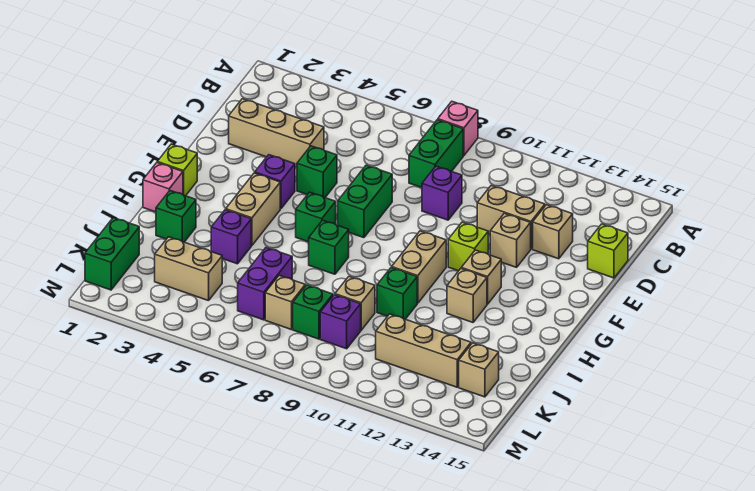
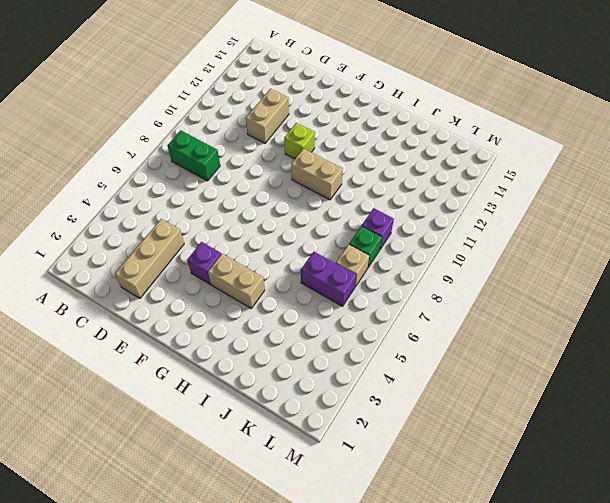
none -> pink brick A8 level 1
none -> purple brick D9 level 1
none -> tan brick D13 level 1
none -> lime brick D15 level 1

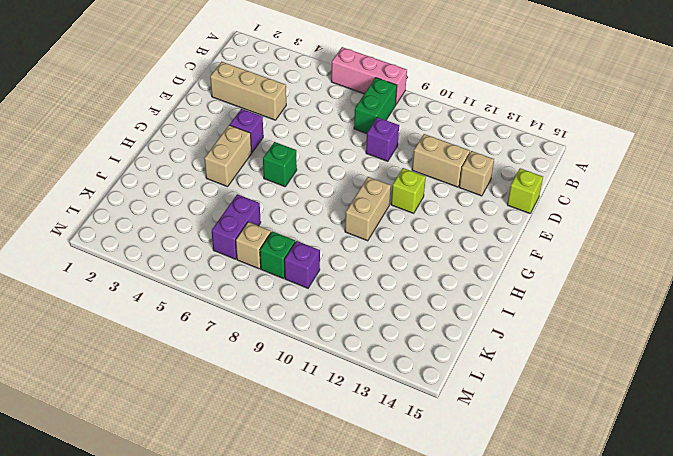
pink brick A6:A8 level 1 -> pink brick A8 level 1
none -> green brick E5 level 1
none -> green brick E7:F7 level 1
none -> tan brick E12 level 1
none -> lime brick G1 level 1

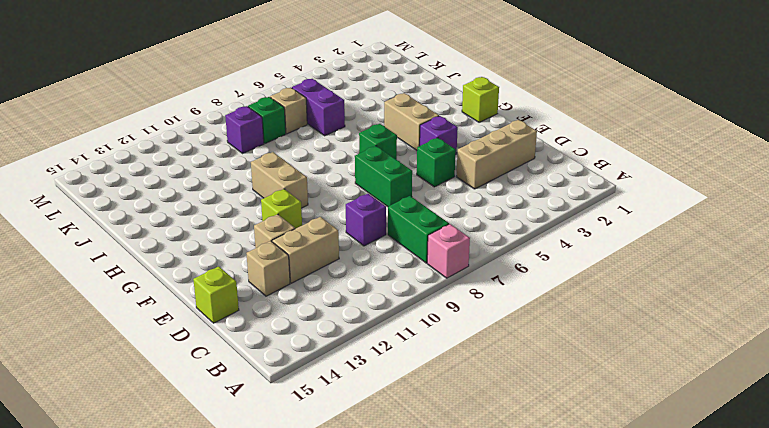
none -> tan brick G12 level 1
none -> pink brick H1 level 1
none -> green brick H7 level 1
none -> tan brick H12 level 1

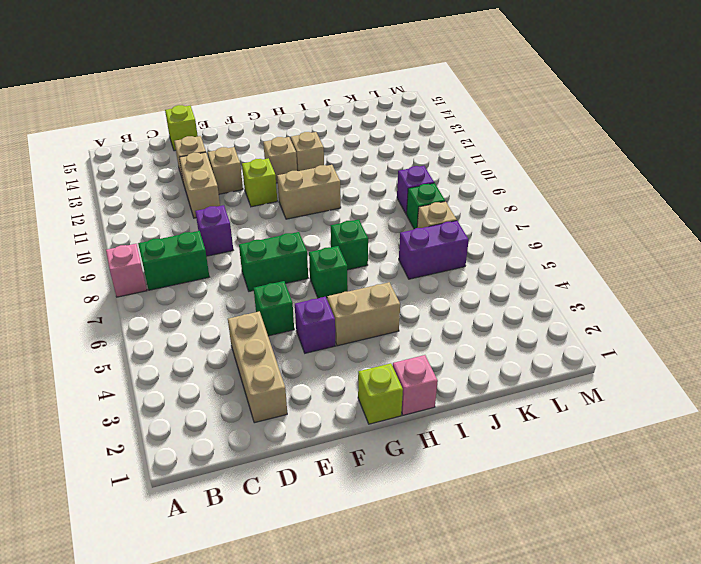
none -> green brick I2 level 1
none -> purple brick I4 level 1
none -> green brick I10 level 1
none -> tan brick J9 level 1

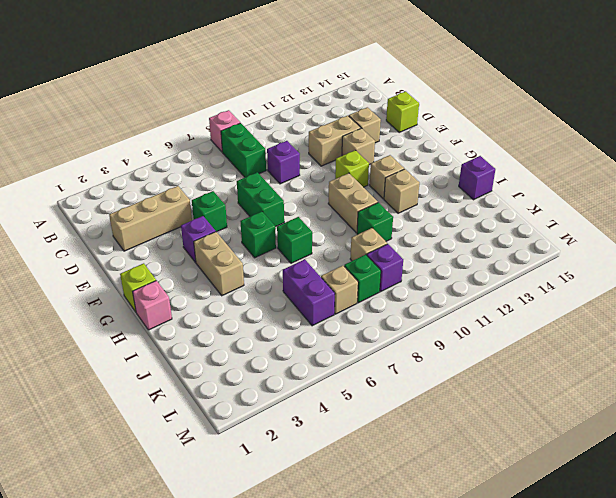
purple brick I15 level 1 -> purple brick I4 level 1
none -> green brick I2 level 1
none -> green brick K1:L1 level 1
none -> tan brick K3:K4 level 1
none -> tan brick K11:K13 level 1

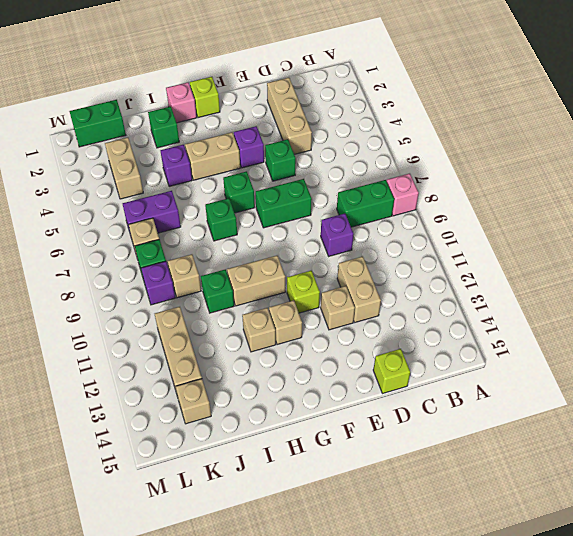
none -> tan brick D13 level 1

